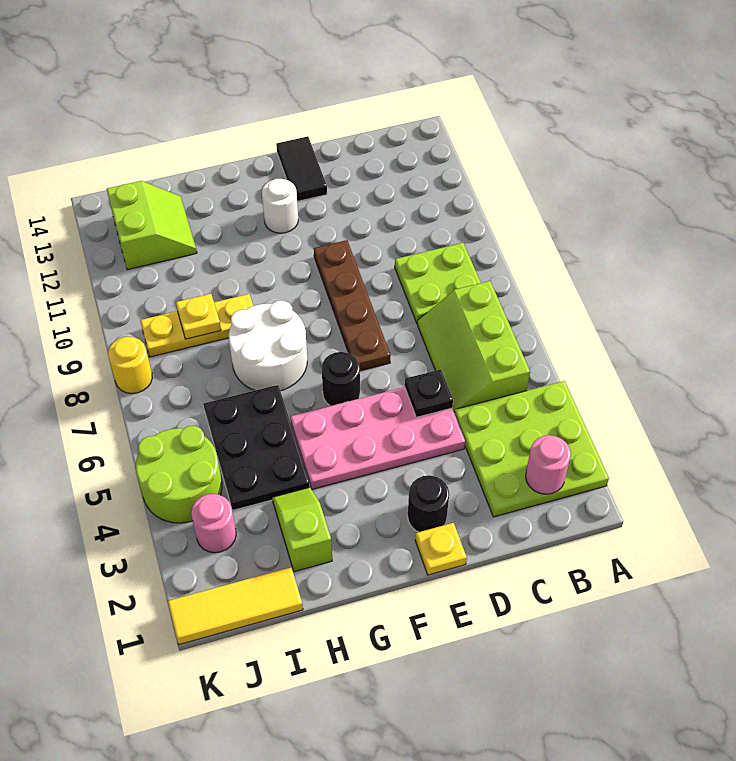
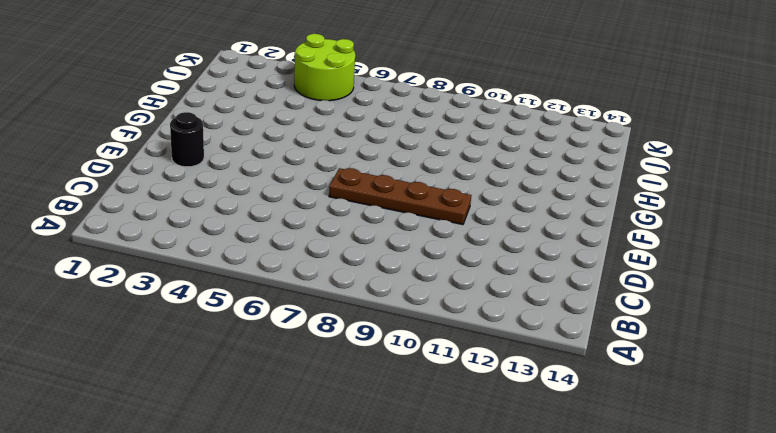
none -> lime plate A2:C4 level 1
none -> lime slope B5:C7 level 1 top B
none -> lime plate B8:C9 level 1

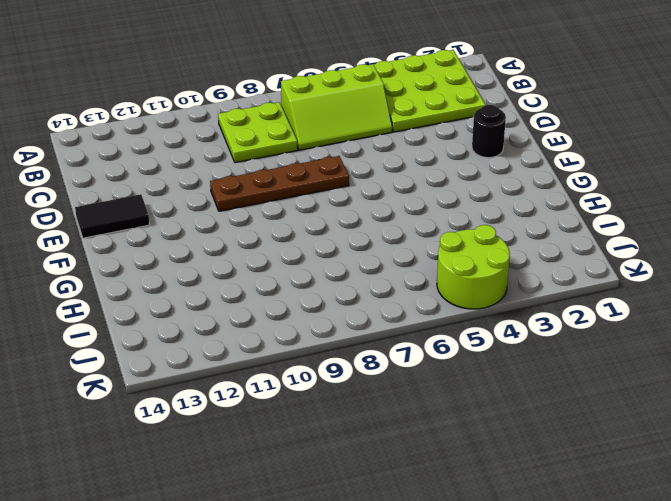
none -> pink plate D4:G5 level 1
none -> yellow plate E1 level 1
none -> black round brick F6 level 1

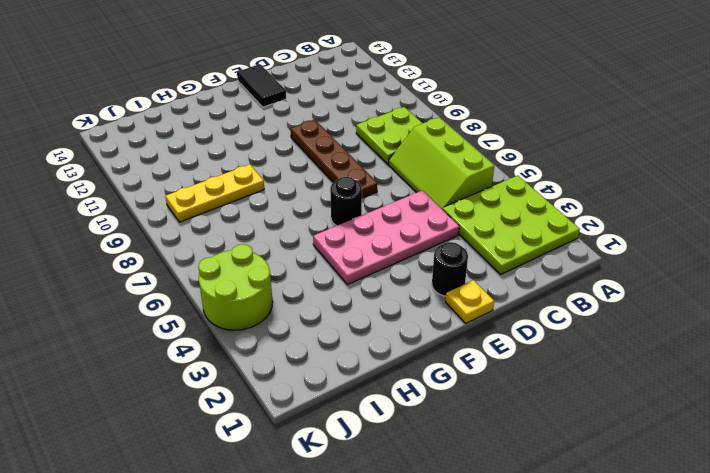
none -> white round brick F12 level 1
none -> white round brick G7:H8 level 1
none -> lime slope H2:H3 level 1 top 2

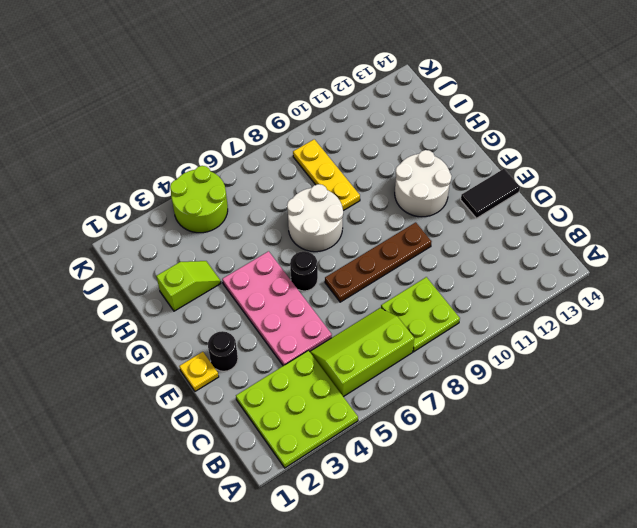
white round brick F11:G12 level 1 -> white round brick F12 level 1
none -> black plate H4:I6 level 1
none -> yellow tile I1:K1 level 1
none -> lime slope I12:J13 level 1 top J

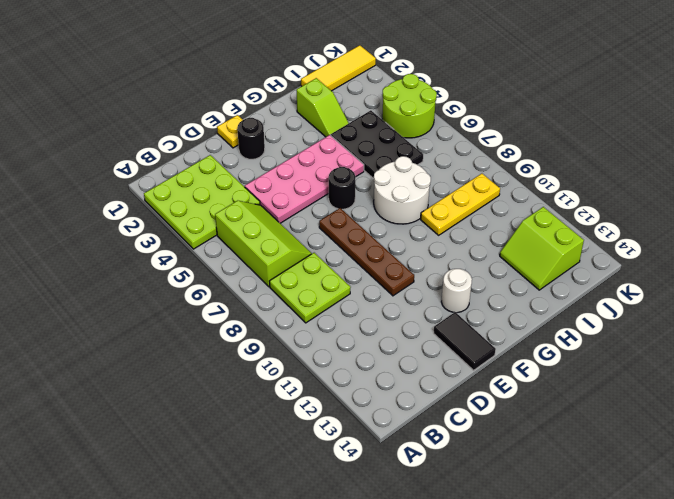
none -> pink round brick J3 level 1
none -> yellow round brick K8 level 1
none -> pink round brick B2 level 2

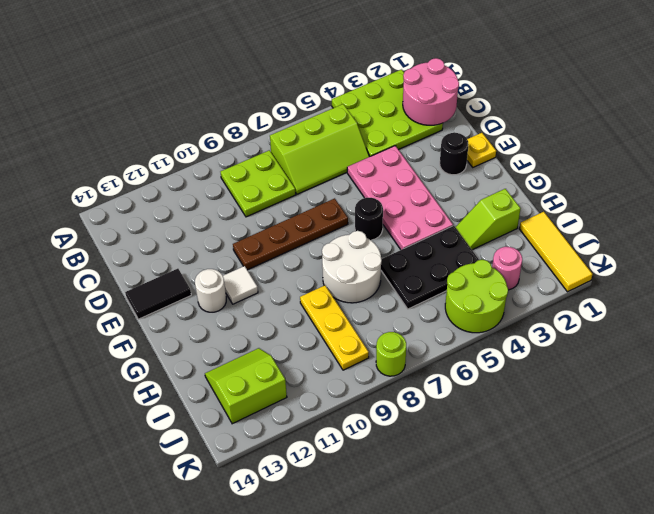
pink round brick B1:C2 level 2 -> pink round brick B2 level 2
white tile F11 level 1 -> none
lime round brick K8 level 1 -> yellow round brick K8 level 1
none -> black plate D5 level 2
none -> yellow plate I9 level 2

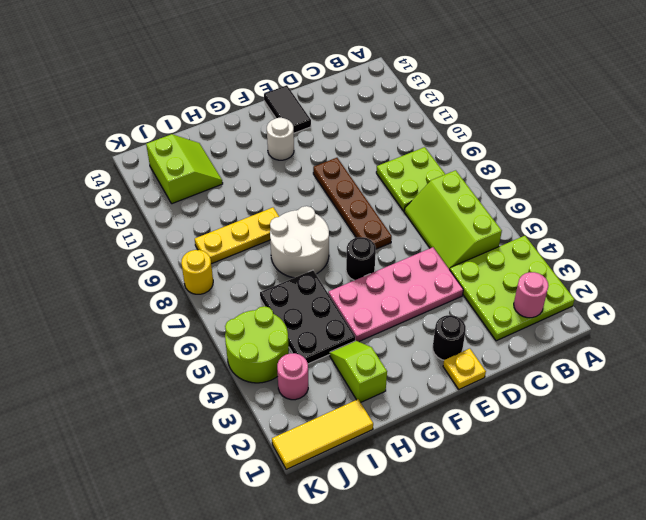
none -> black plate D5 level 2
none -> yellow plate I9 level 2

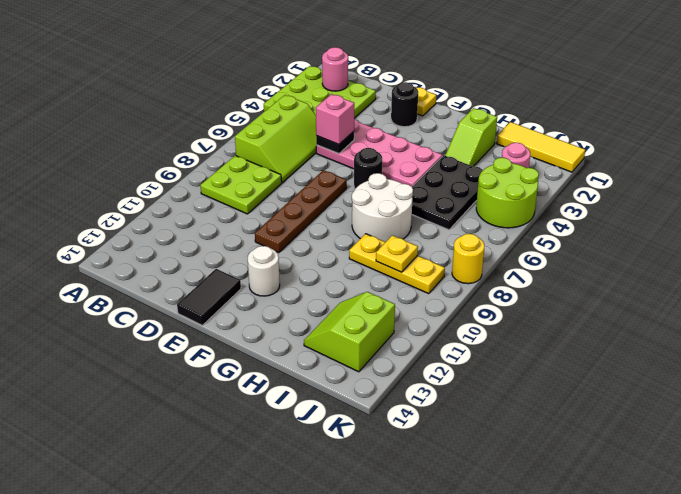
pink brick D5 level 3 -> none

